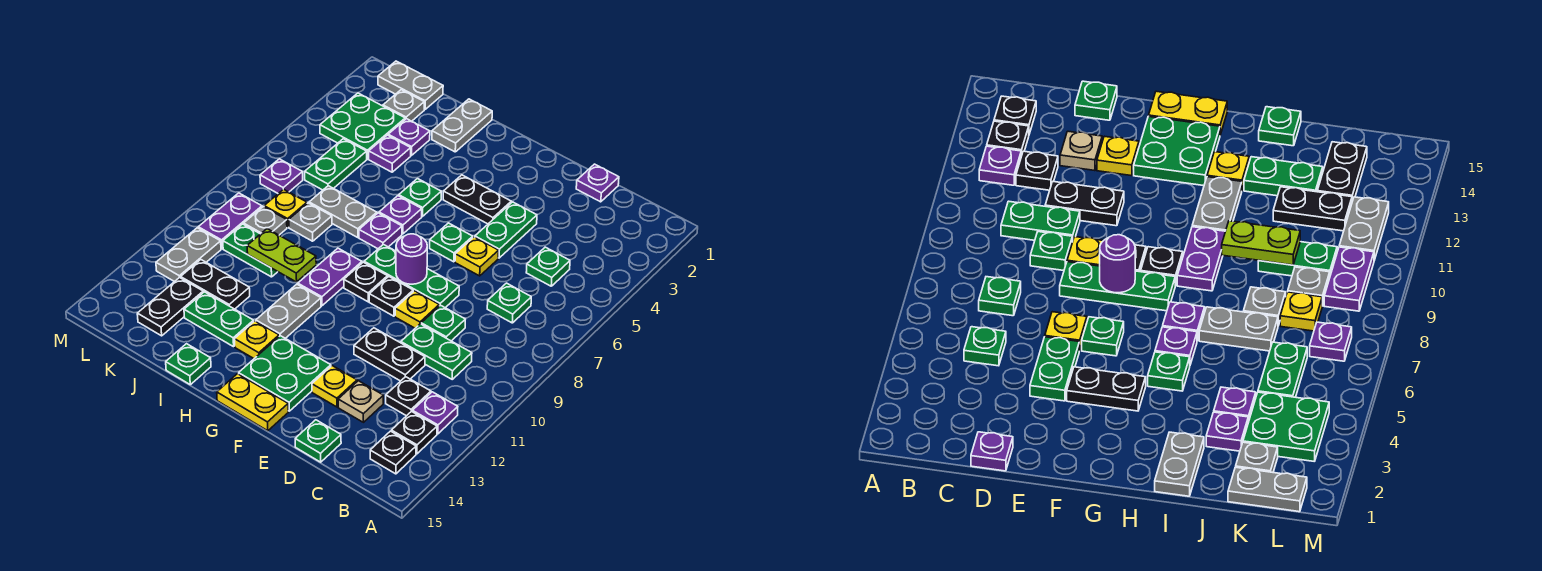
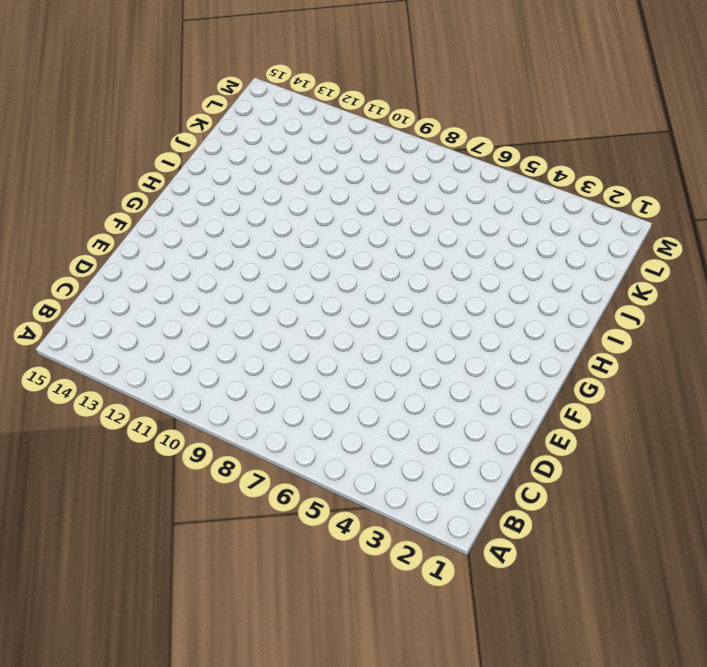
none -> purple plate B12 level 1
none -> black plate B13 level 1
none -> black plate B14 level 1
none -> green plate C5 level 1

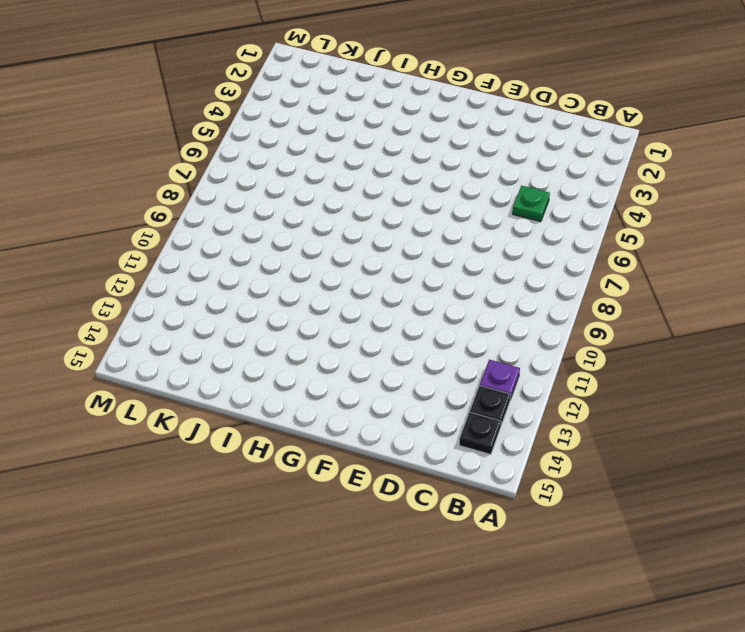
none -> green plate C7 level 1
none -> green plate C10:D10 level 1
none -> black plate C12 level 1
none -> purple plate D1 level 1

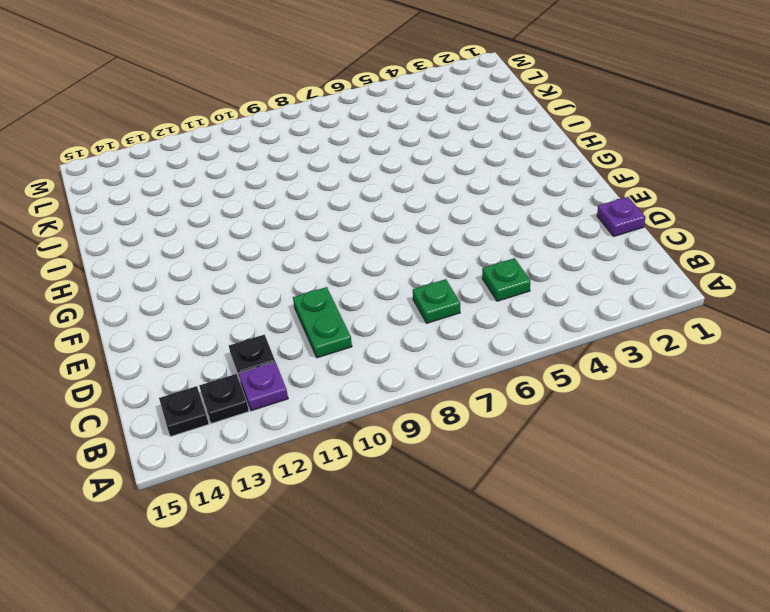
none -> green plate D9 level 1
none -> black plate D11:E11 level 1
none -> tan plate D13 level 1
none -> green plate D15 level 1

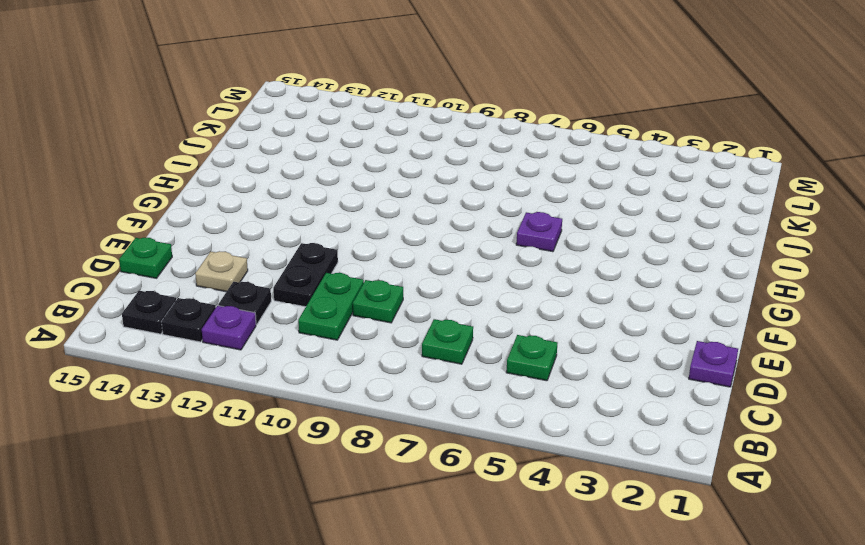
none -> green plate E4:E5 level 1
none -> yellow plate E6 level 1
none -> green plate E8:G8 level 1
none -> yellow plate E9 level 1

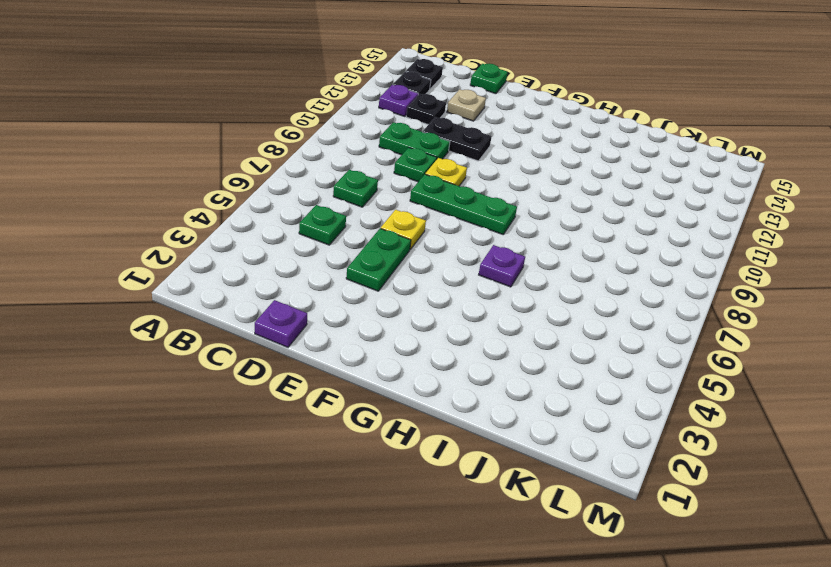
none -> yellow plate E13 level 1
none -> black plate F4:G4 level 1
none -> green plate F6 level 1
none -> black plate F9 level 1

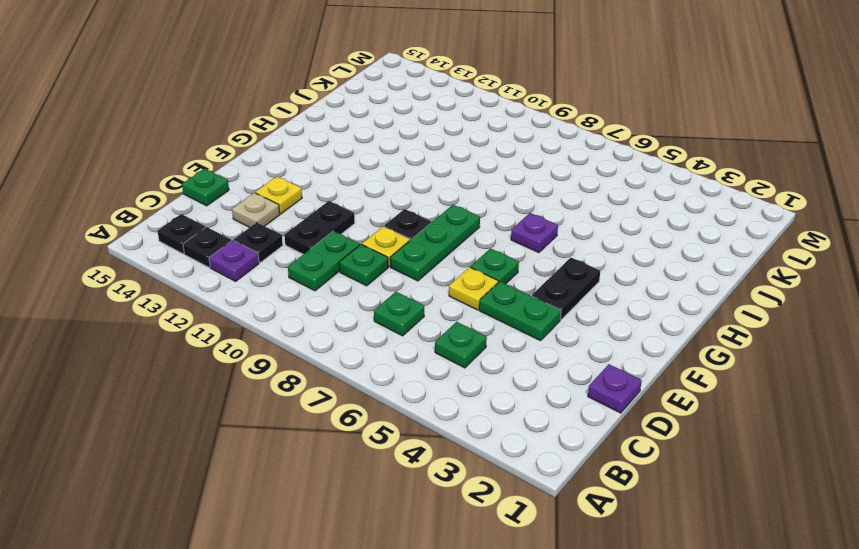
none -> green plate F13:G14 level 1
none -> yellow plate F15:G15 level 1
none -> black plate G9 level 1
none -> green plate H5 level 1

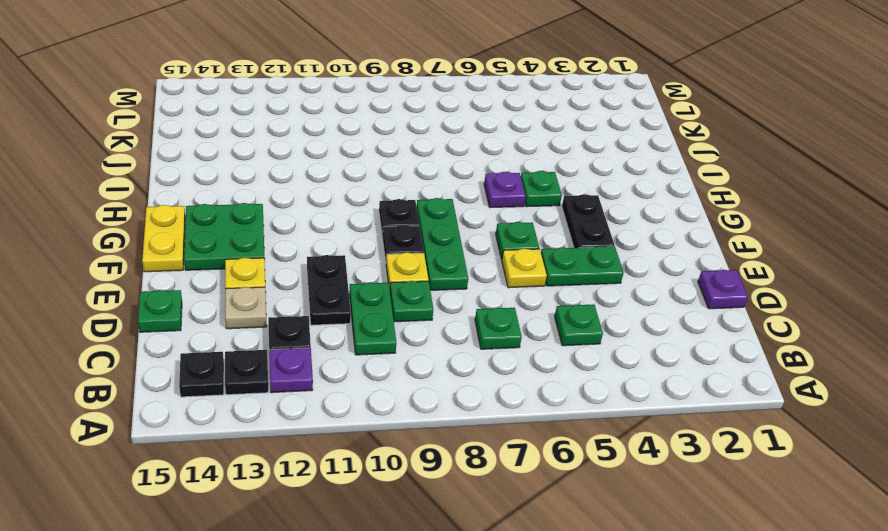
none -> purple plate H7 level 1
none -> purple plate H9:H10 level 1
none -> grey plate H11:H12 level 1
none -> yellow plate H13 level 1

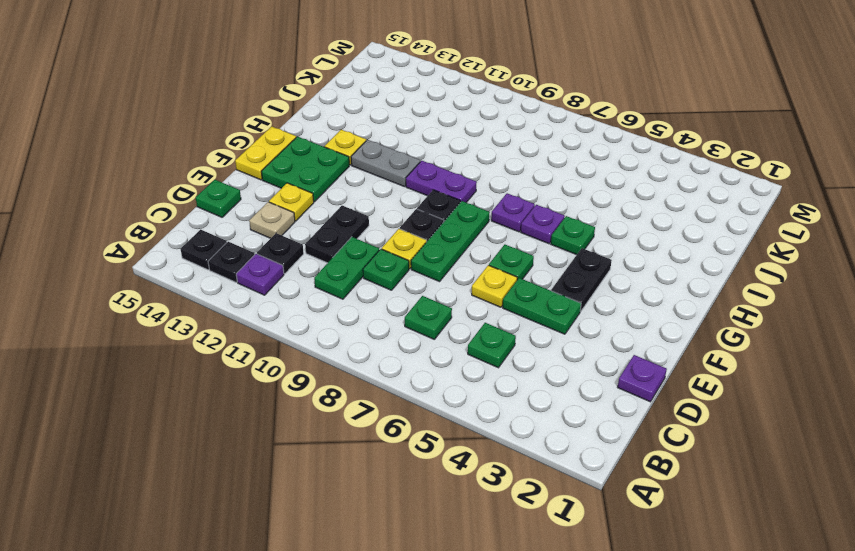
none -> grey plate I1:I2 level 1
none -> grey plate I7:J7 level 1
none -> green plate I13:J13 level 1
none -> green plate I15 level 1

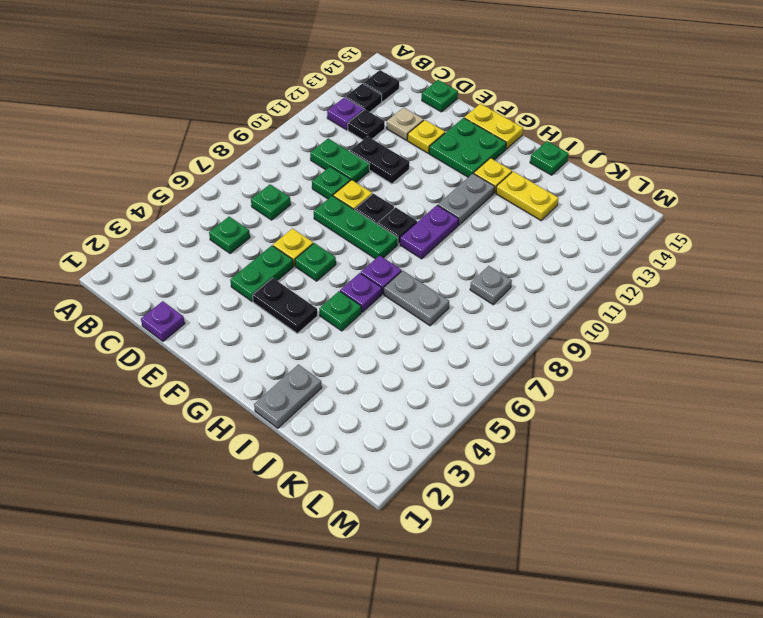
yellow plate I13:J13 level 1 -> green plate I13:J13 level 1
none -> purple plate J3 level 1
none -> purple plate J4 level 1
none -> grey plate J8 level 1
none -> green plate J10:K10 level 1

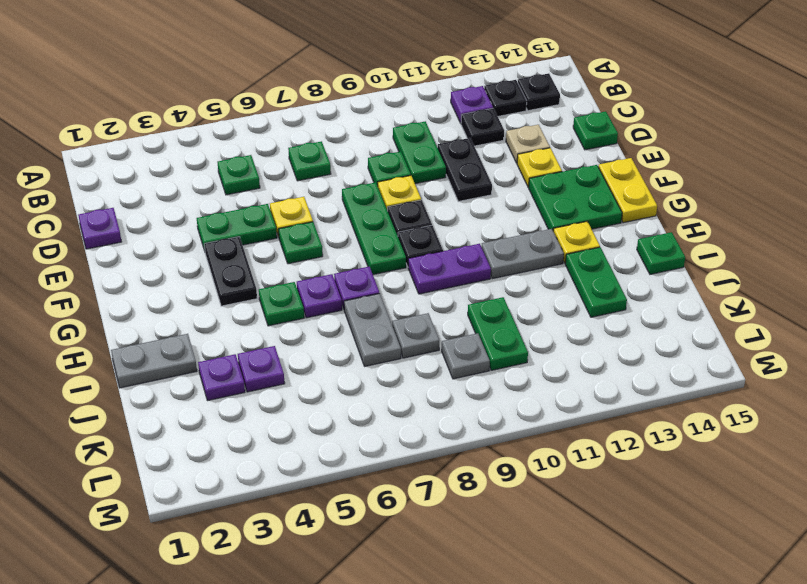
none -> black plate J12:K12 level 1
none -> grey plate K1:L1 level 1
none -> grey plate K2 level 1
none -> green plate K3:L4 level 1

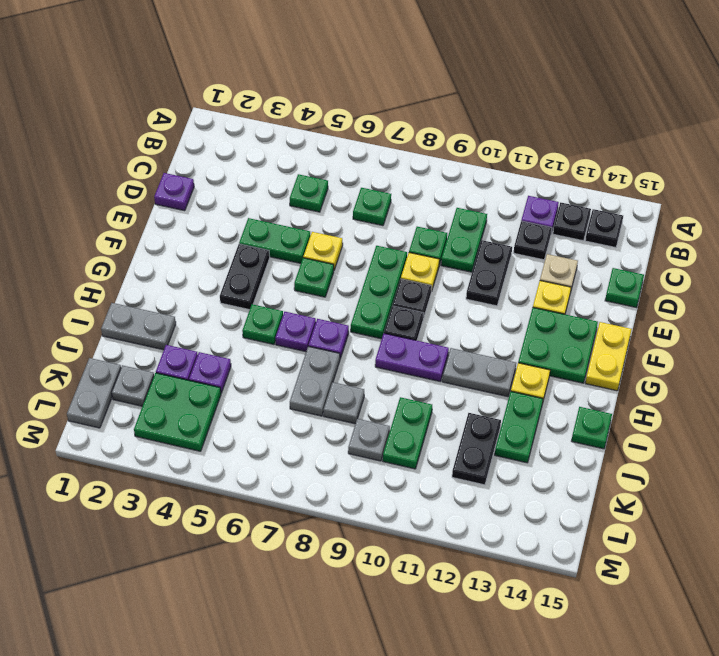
none -> green plate K5:K6 level 1
none -> yellow plate K8 level 1
none -> black plate K13:K14 level 1
none -> purple plate L7 level 1

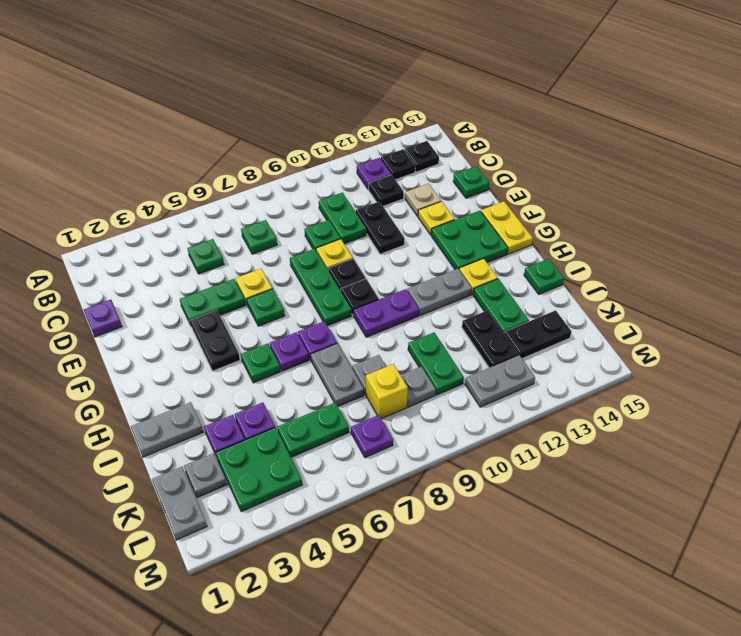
yellow brick K8 level 1 -> yellow plate K8 level 1
none -> purple plate L9:L10 level 1
none -> purple round brick F8 level 2
none -> lime plate I10:J10 level 2

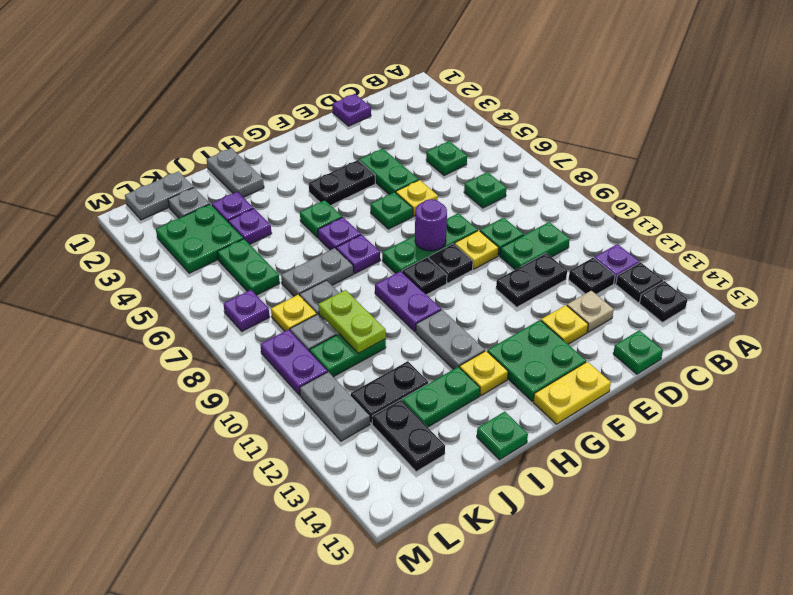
lime plate J9:J10 level 2 -> lime plate I10:J10 level 2

